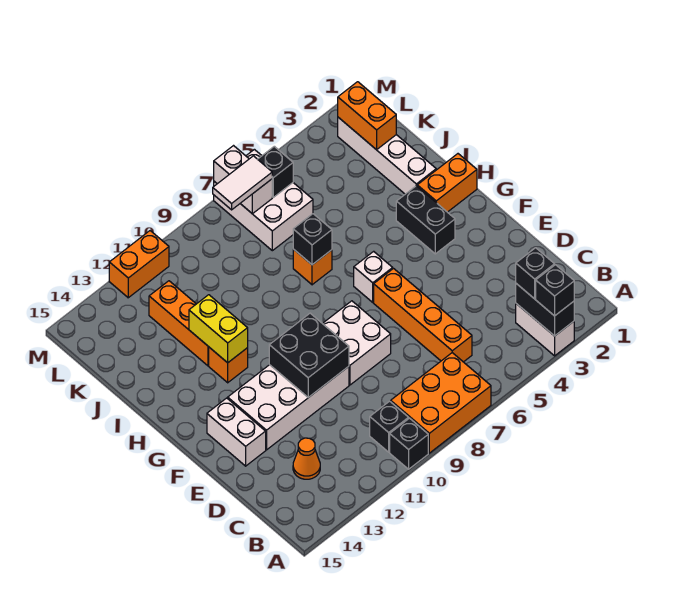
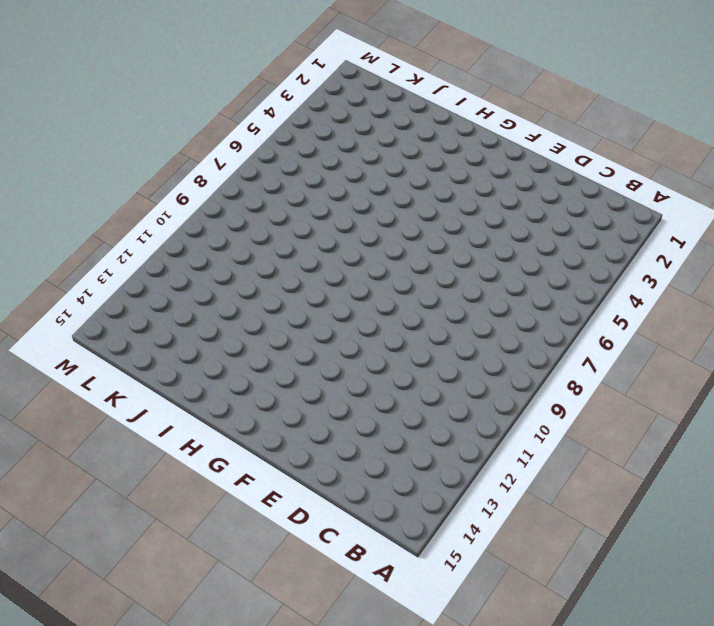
none -> white brick A3:B3 level 1
none -> orange brick A7:B9 level 1
none -> black brick A10 level 1

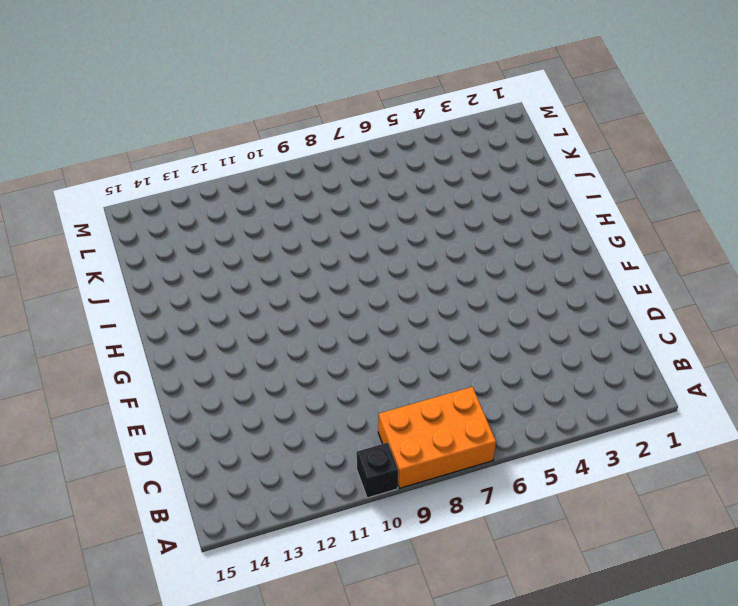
none -> white brick A3:B3 level 1
none -> black brick B10 level 1
none -> orange brick C6:F6 level 1

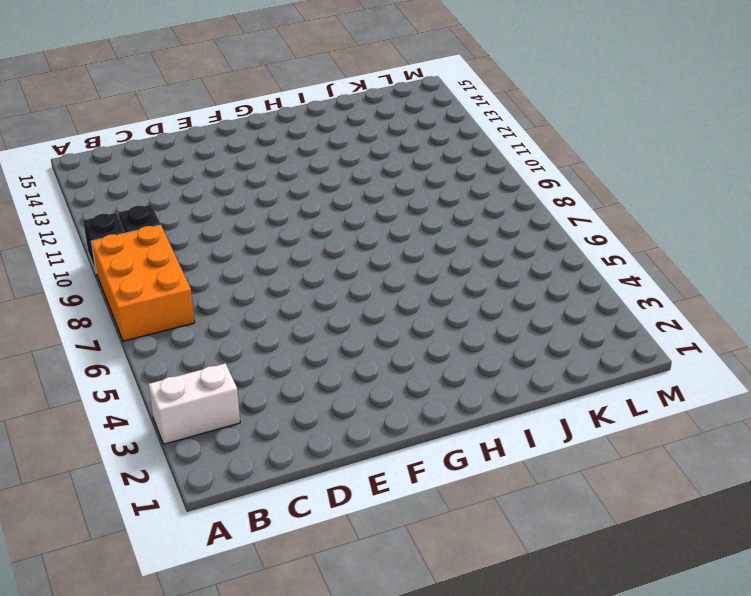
none -> orange brick C6:F6 level 1
none -> orange cone C13 level 1
none -> white brick E8:F9 level 1

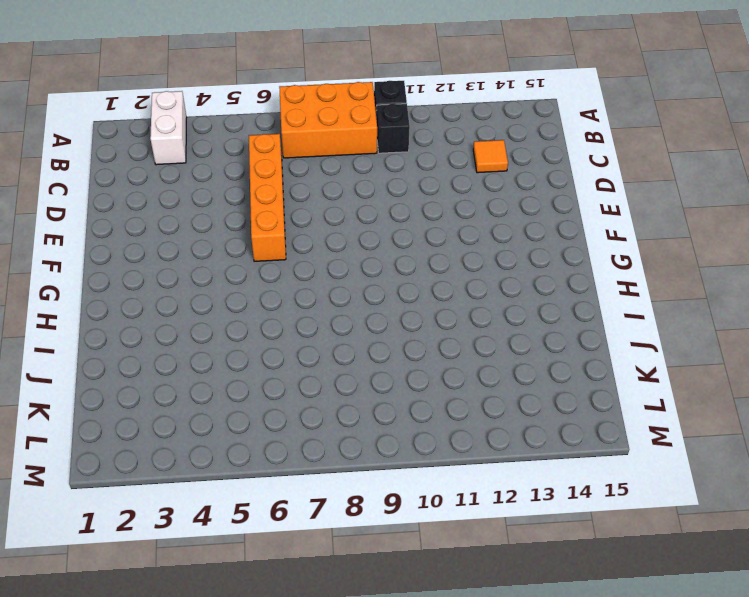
orange tile C13 level 1 -> orange cone C13 level 1
none -> white brick E8:F9 level 1
none -> white brick E10:F13 level 1
none -> white brick E14:F14 level 1

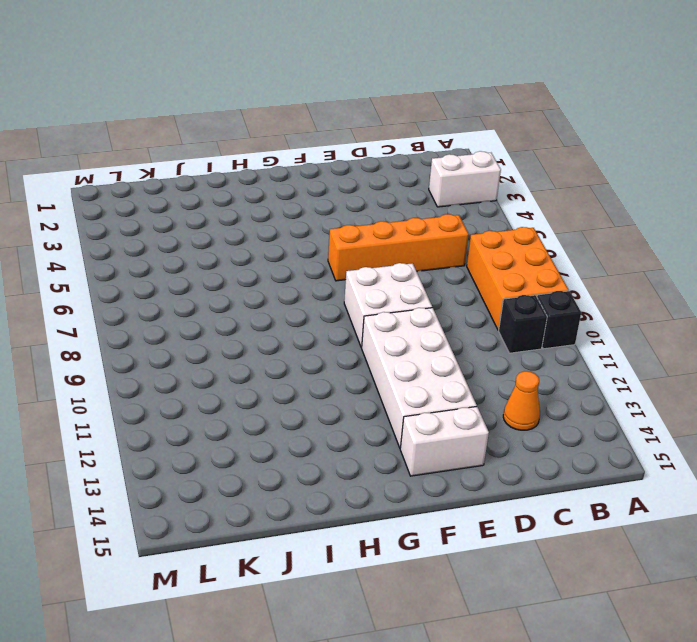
none -> black brick G3:H3 level 1
none -> white brick G6 level 1
none -> orange brick H1:H2 level 1

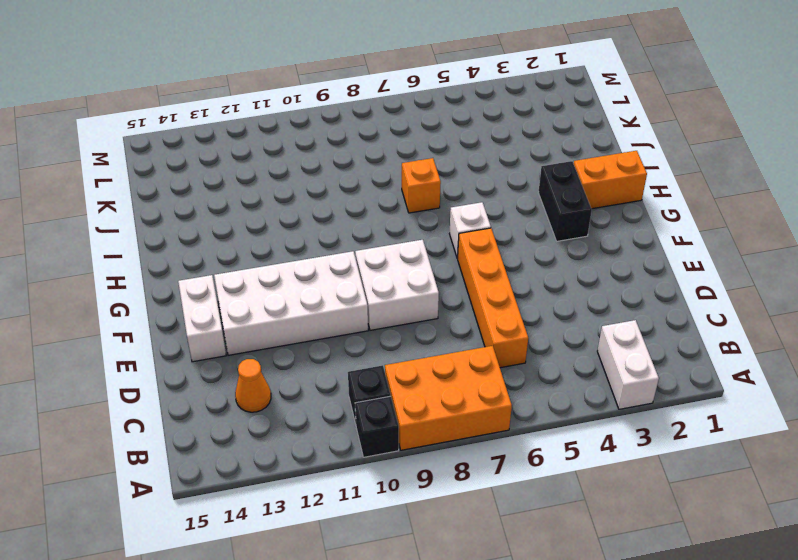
none -> orange brick H12 level 1
none -> white brick I2:L2 level 1
none -> orange brick I12:K12 level 1

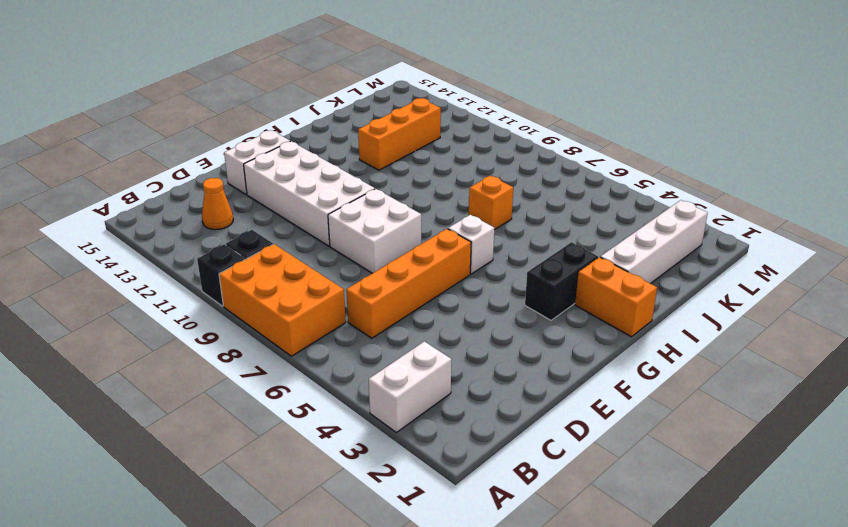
none -> orange brick H12 level 1
none -> white brick K6:M7 level 1
none -> orange brick M11:M12 level 1

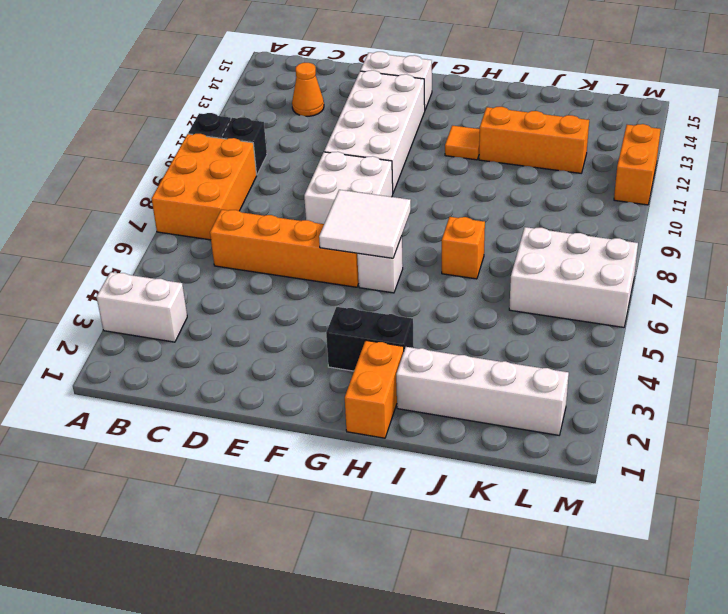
white tile F6:G7 level 2 -> none
orange tile H12 level 1 -> orange brick H12 level 1
none -> black brick A3:B3 level 2
none -> black brick E10:F11 level 2
none -> yellow brick H12:I12 level 2

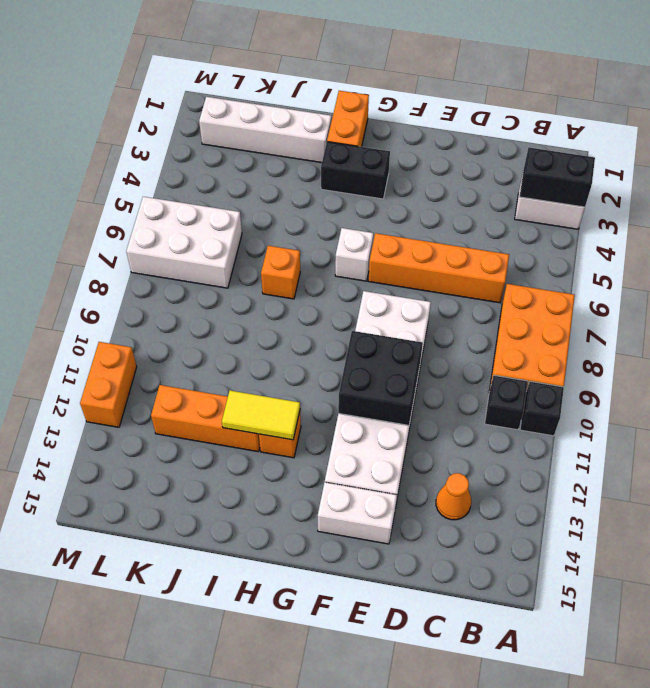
yellow tile H12:I12 level 2 -> yellow brick H12:I12 level 2
none -> black brick I7 level 2
none -> orange brick K2:L2 level 2
none -> black brick L6 level 2

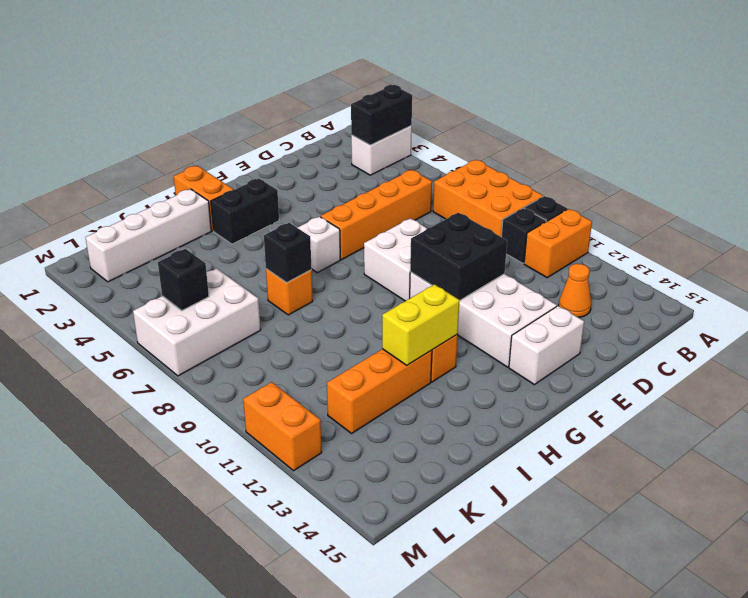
orange brick A11:B11 level 1 -> orange brick K2:L2 level 2
none -> white brick L7:M7 level 2
none -> black brick A3 level 3
none -> black brick B3 level 3

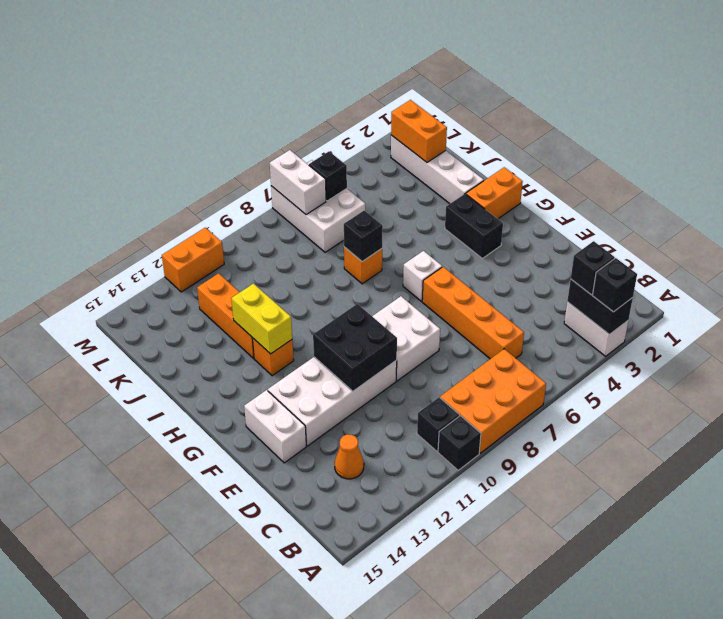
none -> white tile L7:L8 level 3

